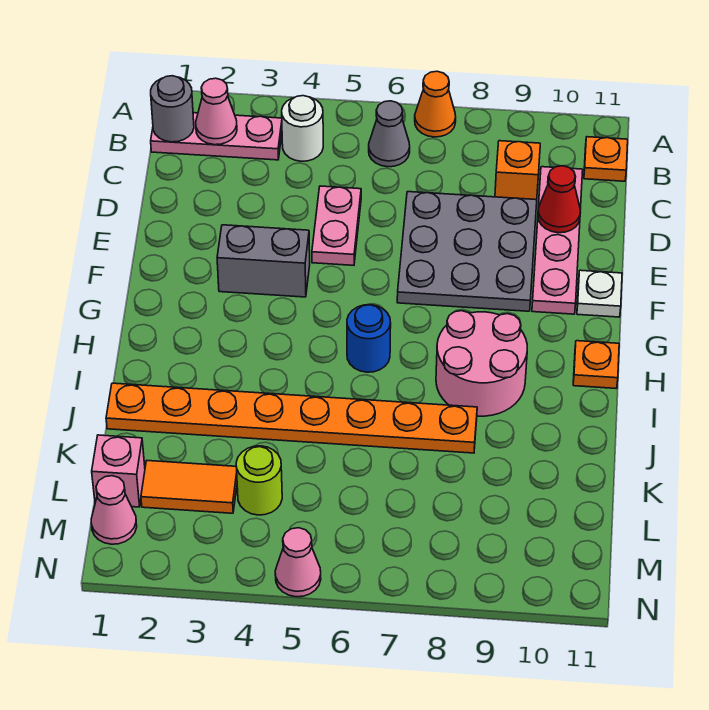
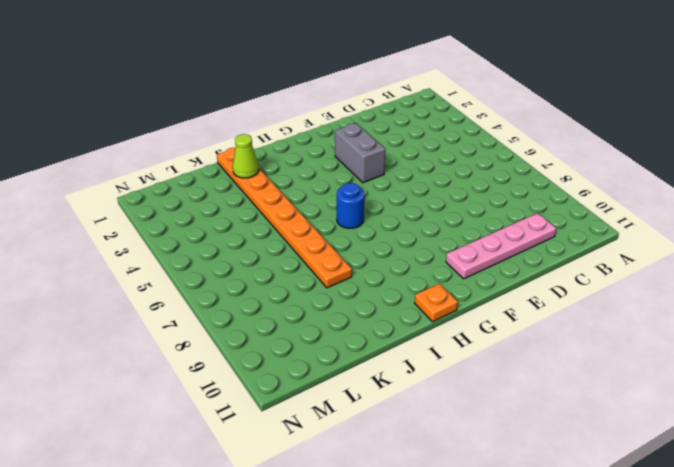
lime cone J2 level 2 -> none
none -> orange cone A7 level 1
none -> pink plate B1:B3 level 1
none -> white round brick B4 level 1

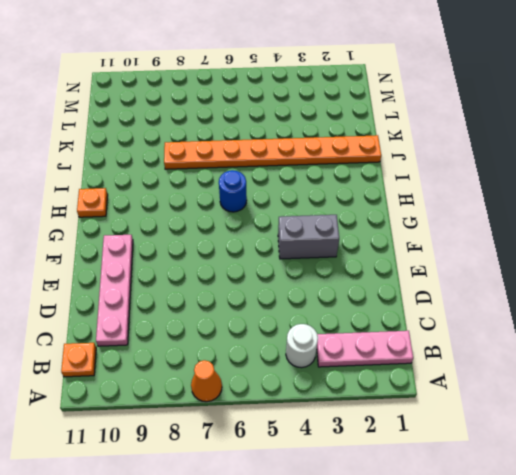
none -> grey cone B6 level 1
none -> orange brick C9 level 1
none -> pink plate D5:E5 level 1

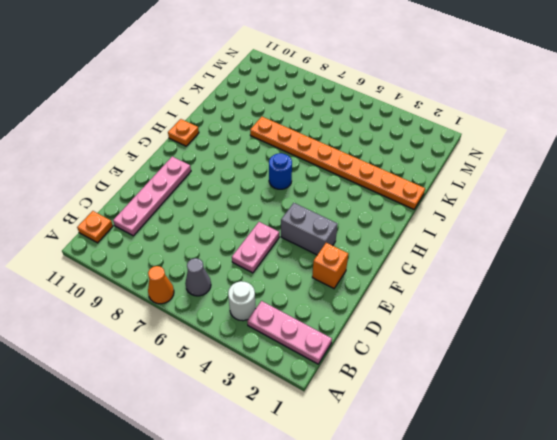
orange brick E2 level 1 -> orange brick C9 level 1
none -> grey plate D7:F9 level 1
none -> white plate F11 level 1
none -> pink round brick H8:I9 level 1

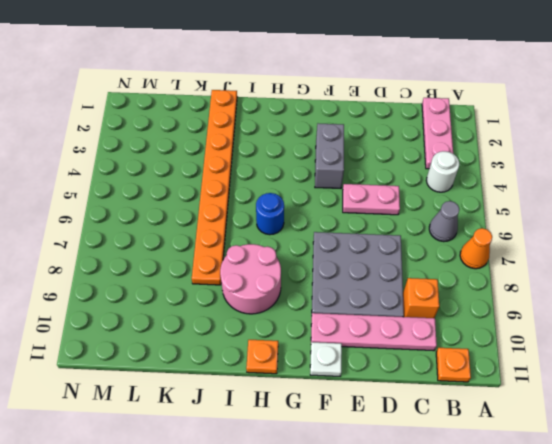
none -> pink brick L1 level 1
none -> orange tile L2:L3 level 1
none -> lime round brick L4 level 1

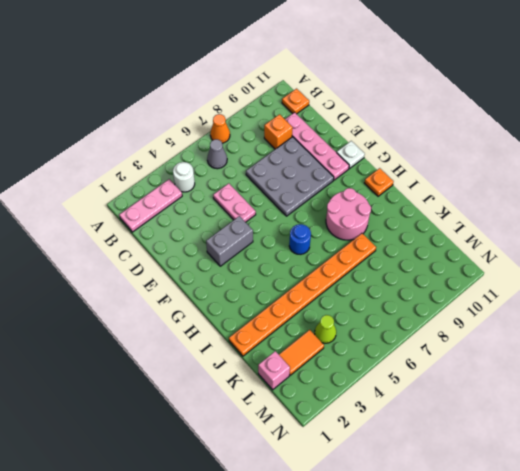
lime cone L4 level 1 -> lime round brick L4 level 1
none -> pink cone M1 level 1
none -> pink cone N5 level 1
none -> grey round brick B1 level 2

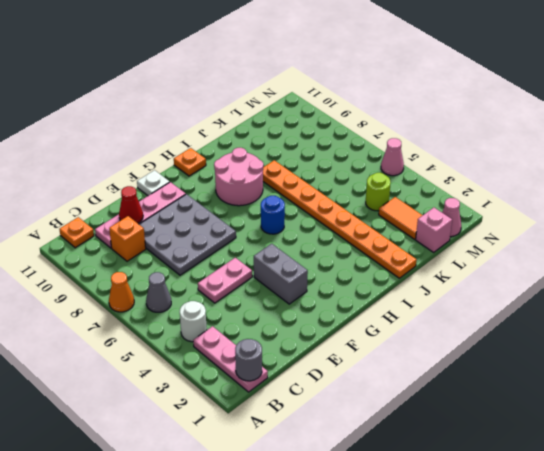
none -> pink cone B2 level 2

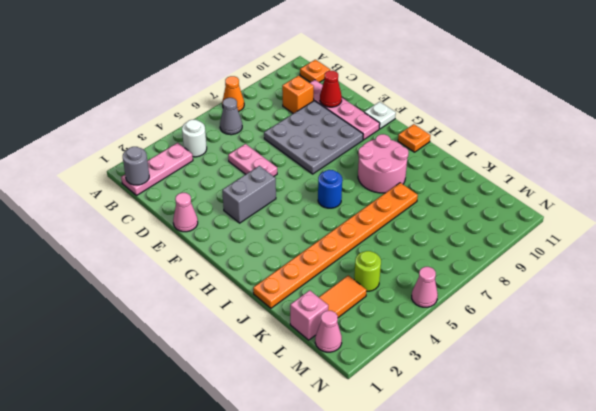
pink cone E1 level 1 -> pink cone B2 level 2

